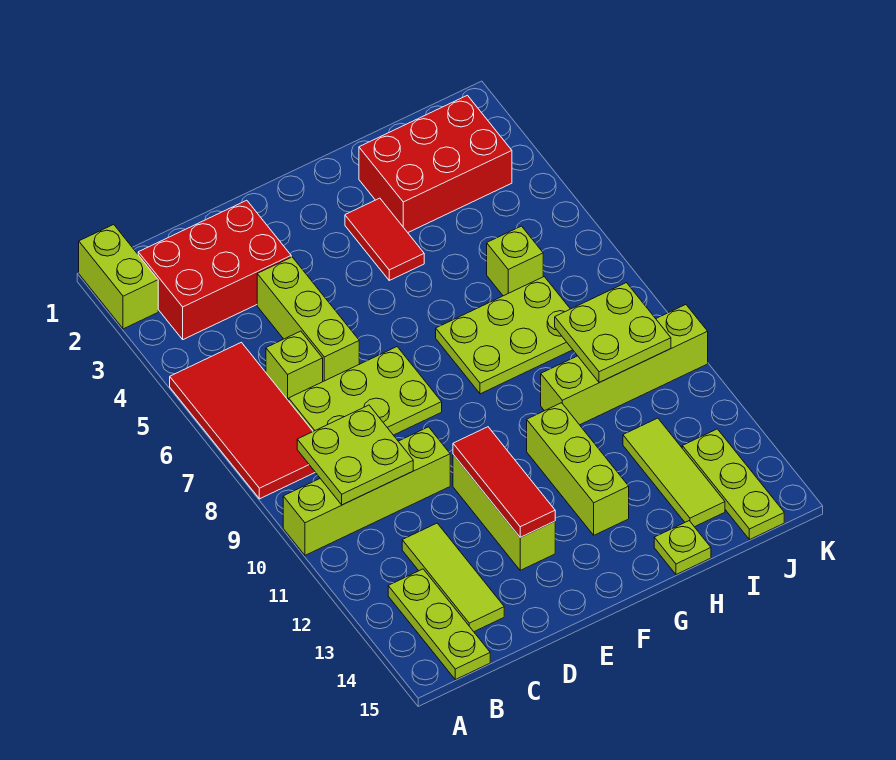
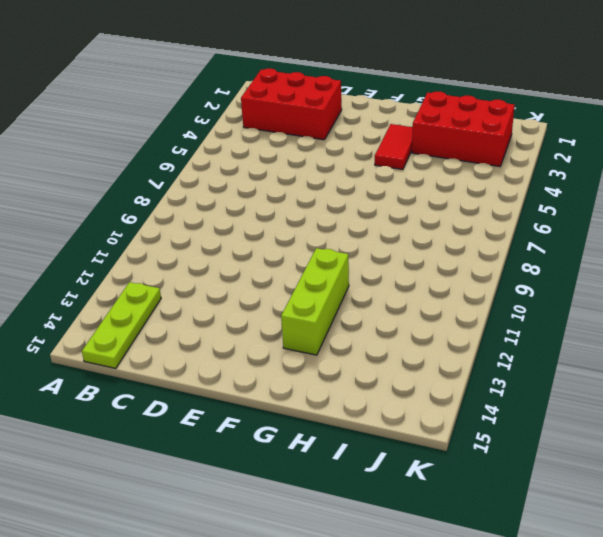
none -> lime brick A1:A2 level 1
none -> red tile A5:B8 level 1
none -> lime brick A10:D10 level 1

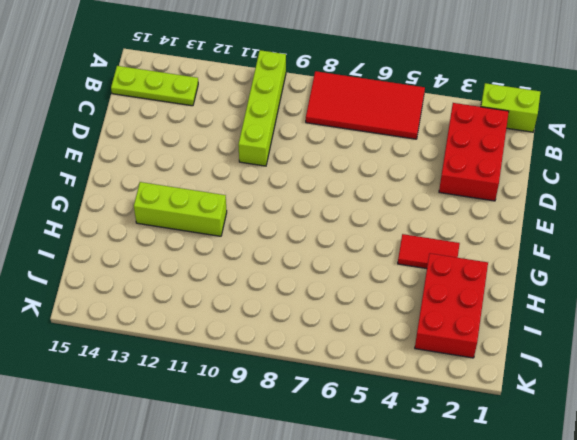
none -> lime brick C6 level 1
none -> lime plate C7:E8 level 1
none -> lime tile C12:C14 level 1

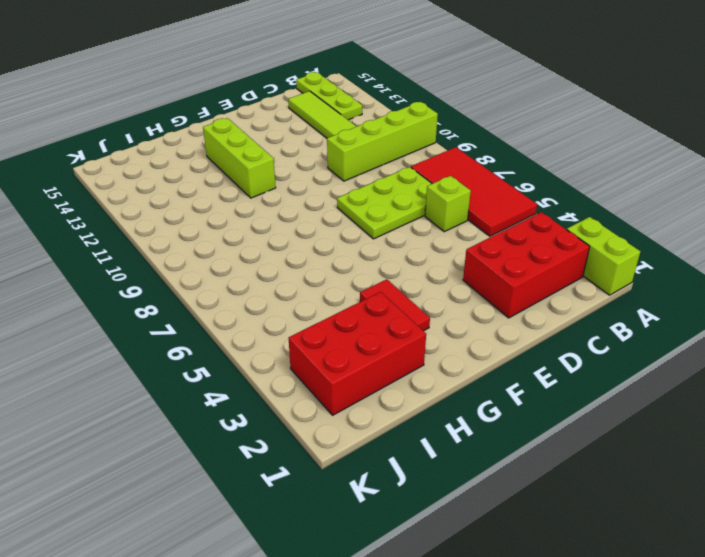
none -> lime brick D4:D6 level 1
none -> lime brick E11:E13 level 1
none -> lime plate G7:I8 level 1

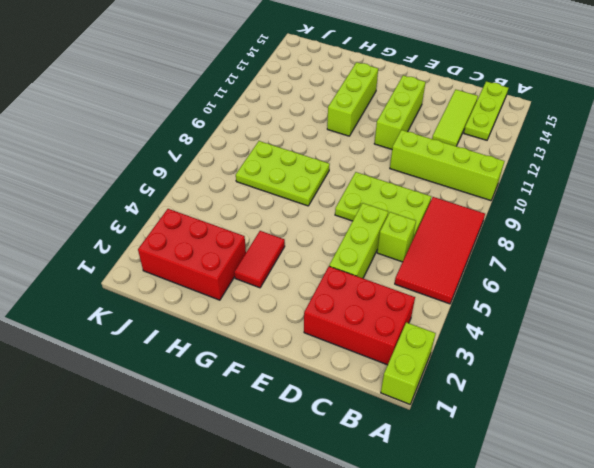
none -> lime brick H10:K10 level 1
none -> lime plate H15 level 1
none -> lime brick I6 level 1

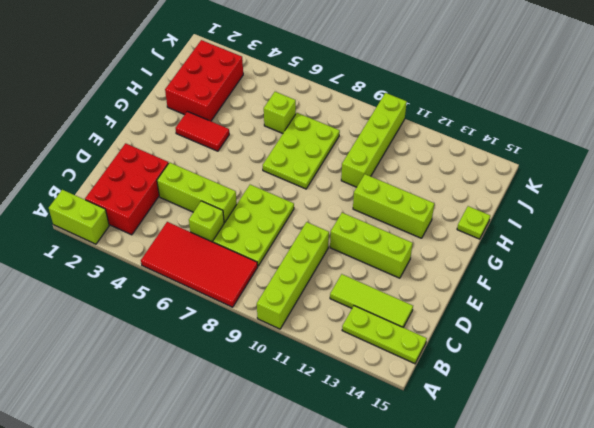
none -> lime tile I12:I14 level 1
none -> lime plate J13:J15 level 1
none -> lime plate B9:C10 level 2

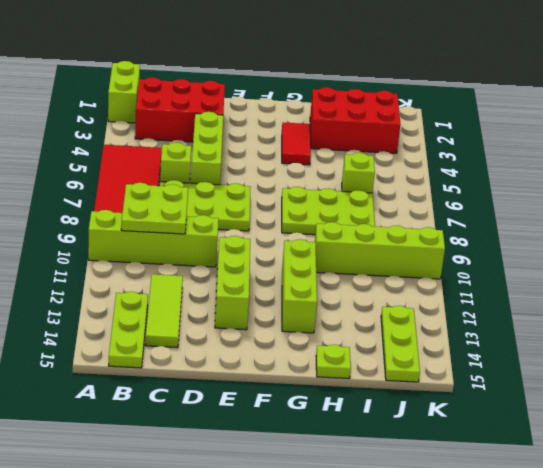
none -> lime tile I12:I14 level 1
none -> red tile E11:E13 level 2
none -> lime plate I9:J10 level 2

